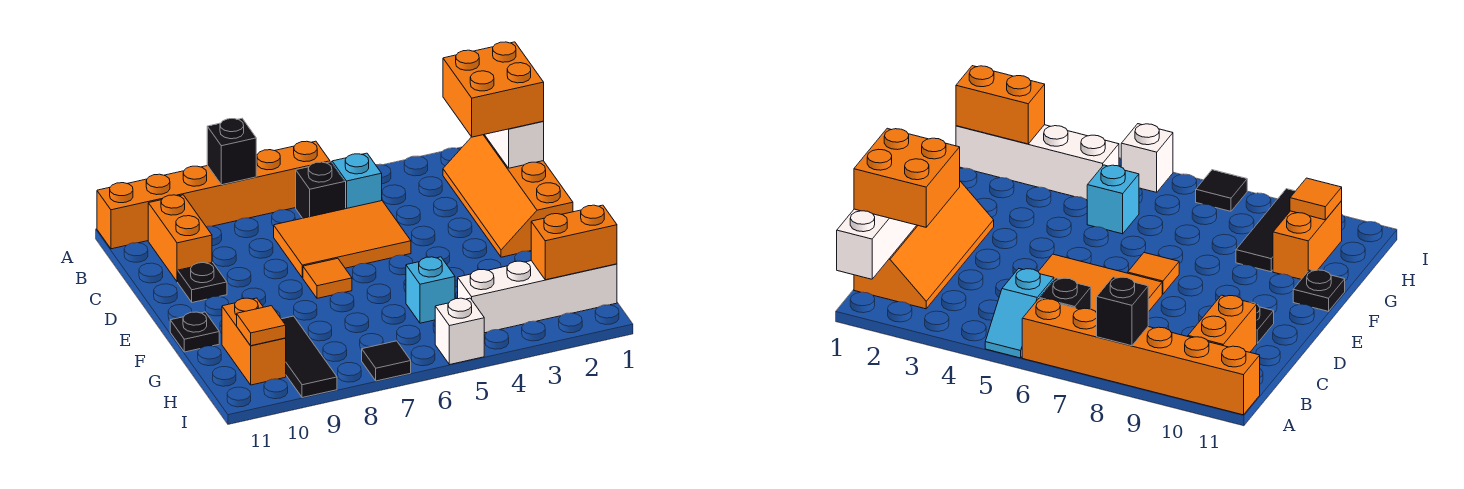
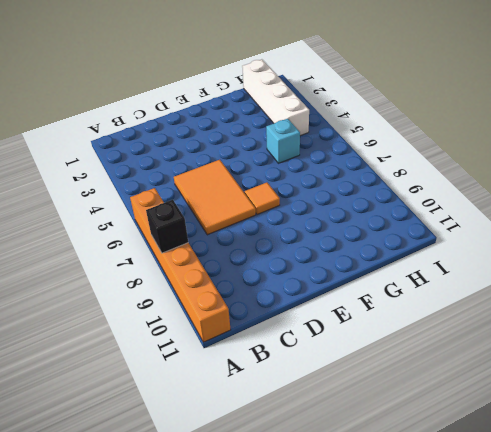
none -> cyan slope A5:B5 level 1 top B
none -> orange slope B1:E2 level 1 top 1
none -> black brick B6 level 1

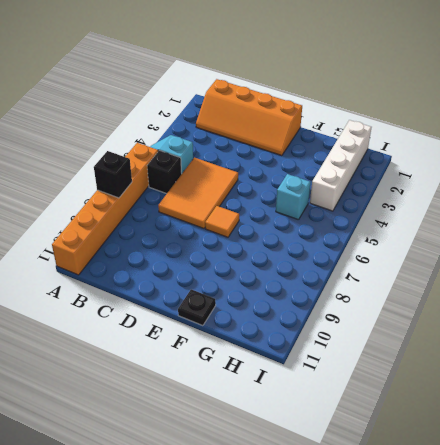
none -> orange brick B10:C10 level 1
none -> black plate D10 level 1
none -> black tile G9:I9 level 1

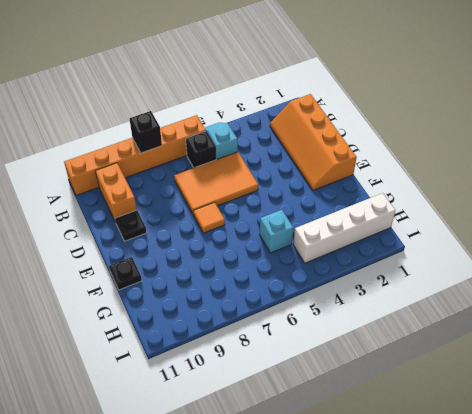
none -> black tile G9:I9 level 1
none -> orange brick G10:H10 level 1
none -> white brick I5 level 1

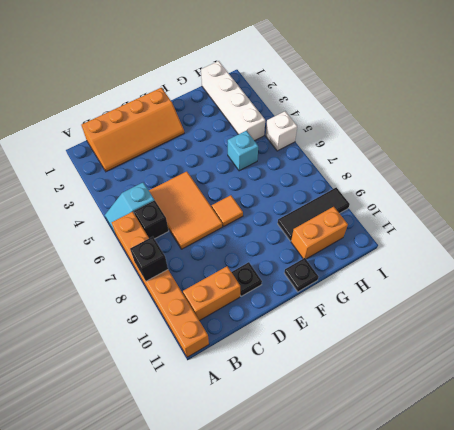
none -> black tile I7 level 1
none -> white brick A1:C1 level 2
none -> orange brick H1:H2 level 2

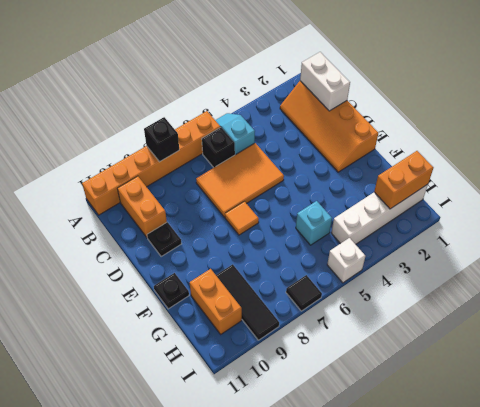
white brick B1:C1 level 2 -> white brick A1:C1 level 2
none -> orange tile H10 level 2
none -> orange brick B1:C2 level 3

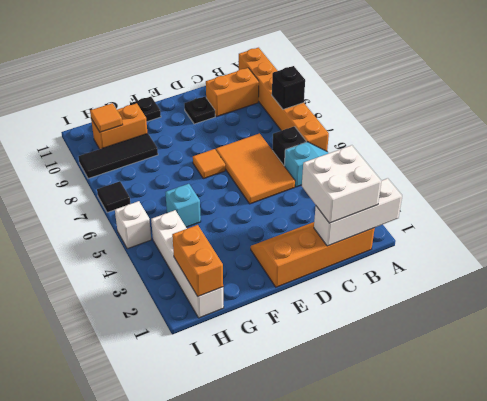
white brick B1:C2 level 3 -> orange brick B1:C2 level 3

